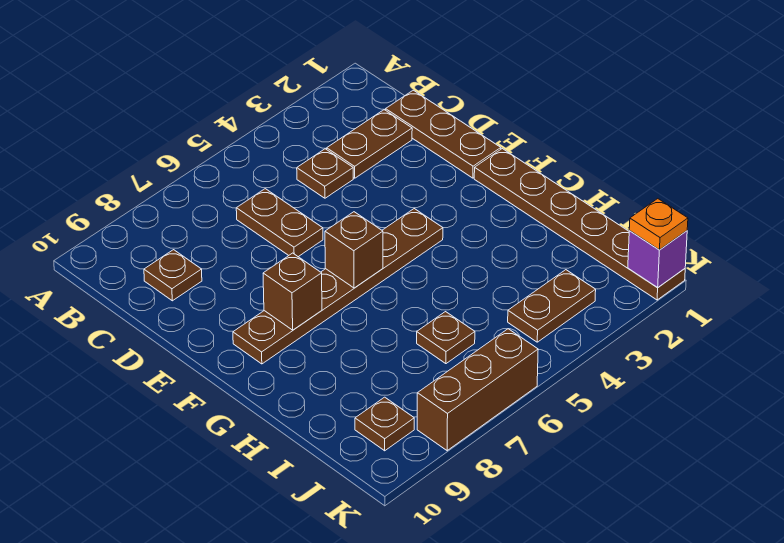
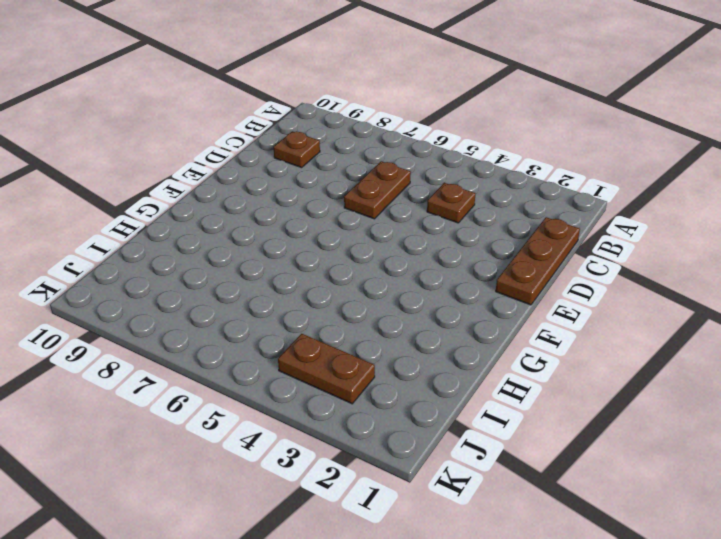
none -> brown plate C2:C3 level 1
none -> brown plate F1:K1 level 1
none -> brown plate F4:F9 level 1

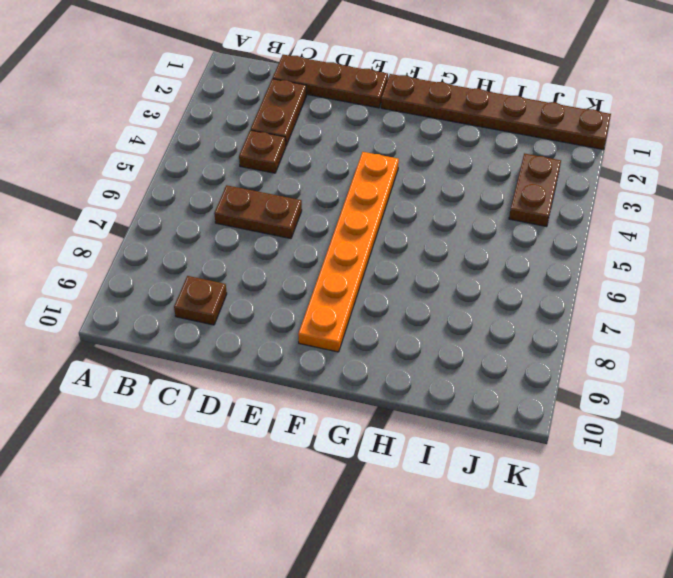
orange plate F4:F9 level 1 -> brown plate F4:F9 level 1
none -> brown plate I6 level 1
none -> brown plate J9 level 1
none -> brown brick K6:K8 level 1

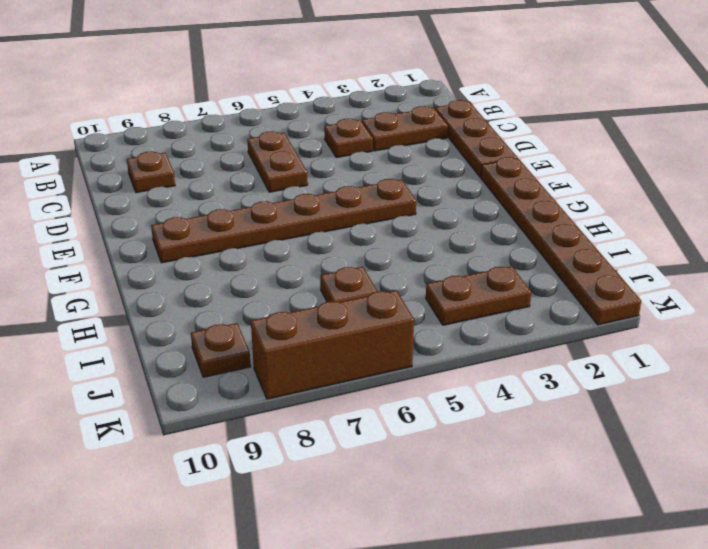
none -> brown brick F6 level 2
none -> brown brick F8 level 2
none -> purple brick K1 level 2

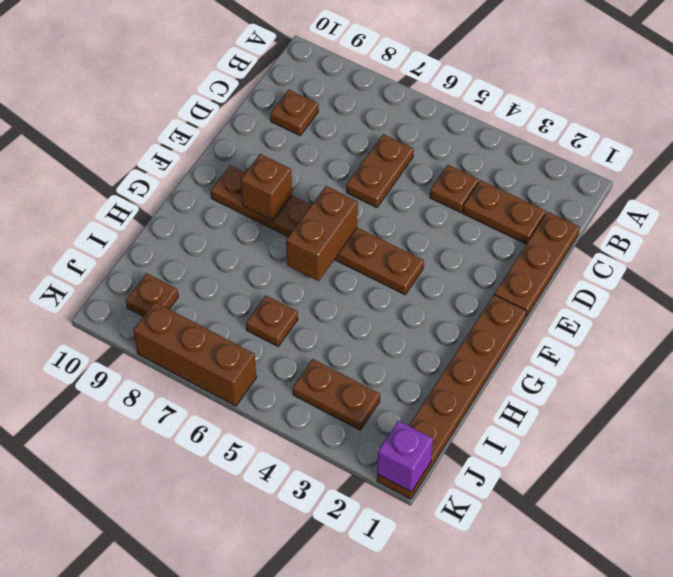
brown brick F6:G6 level 2 -> brown brick F6 level 2
none -> orange plate K1 level 3

